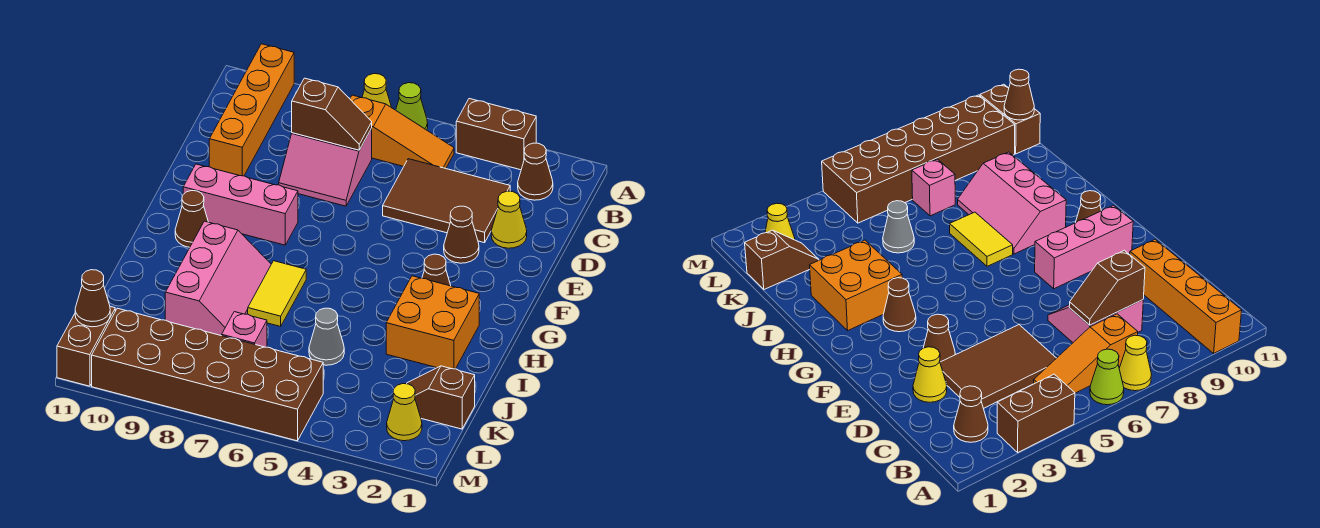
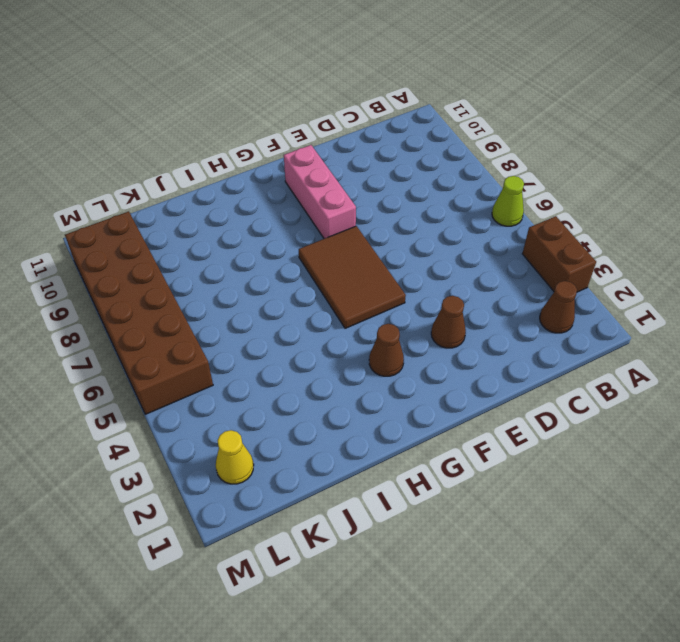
brown tile F5:G7 level 1 -> brown tile C3:D5 level 1
none -> yellow cone A7 level 1
none -> orange brick A10:D10 level 1
none -> orange slope B5:B7 level 1 top 7

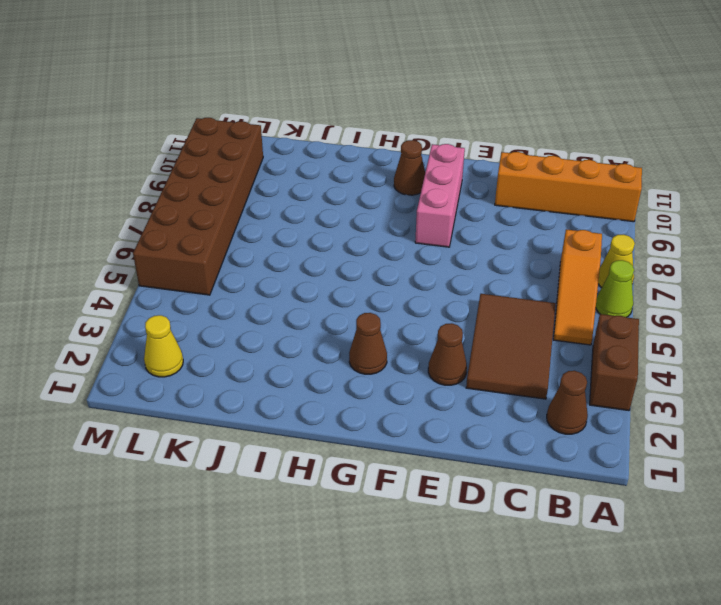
none -> pink slope C7:D8 level 1 top C
none -> yellow cone D2 level 1
none -> orange brick H2:I3 level 1

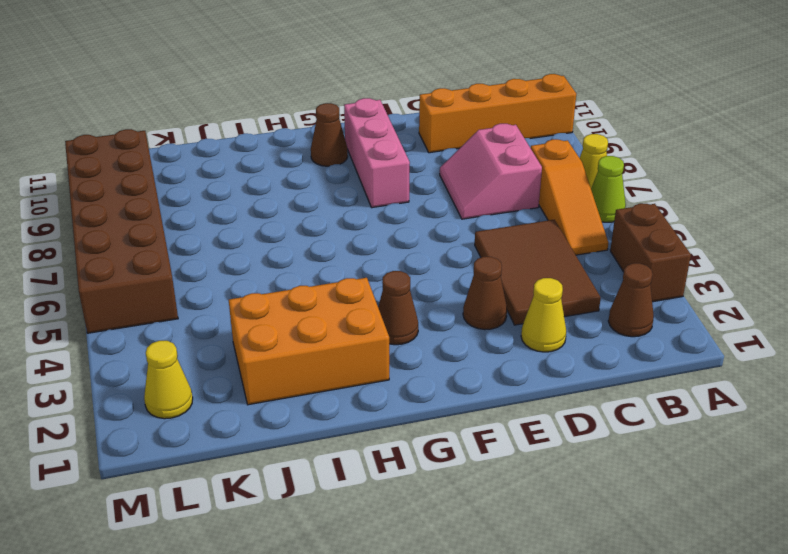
orange brick H2:J3 level 1 -> orange brick H2:I3 level 1
none -> yellow tile H7:I7 level 1
none -> pink slope H8:J9 level 1 top 9
none -> grey cone J5 level 1

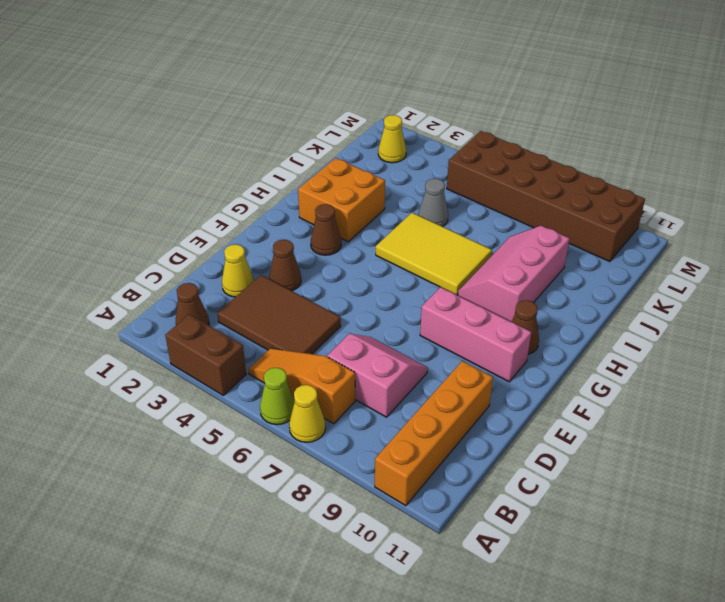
yellow tile H5:I7 level 1 -> yellow tile H7:I7 level 1
none -> brown slope K1:K2 level 1 top 1
none -> pink brick K7 level 1
none -> brown brick L11:M11 level 1

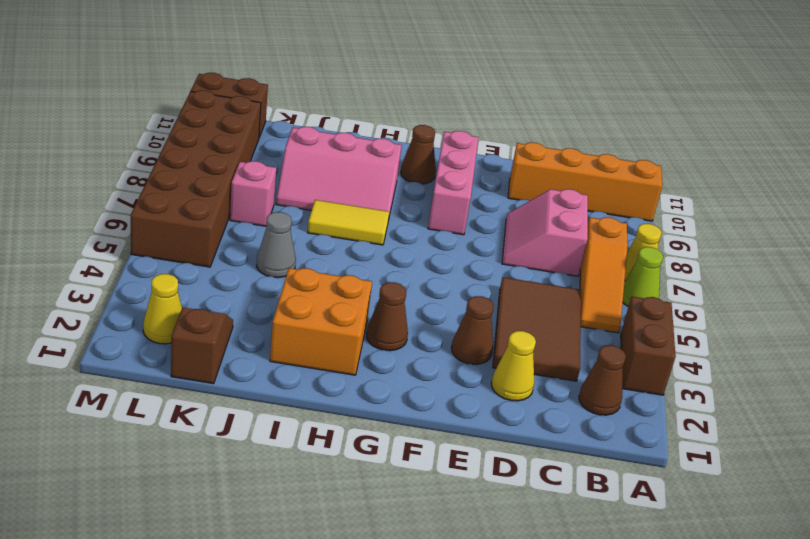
none -> brown slope C7:C8 level 2 top 8
none -> brown cone L11 level 2

